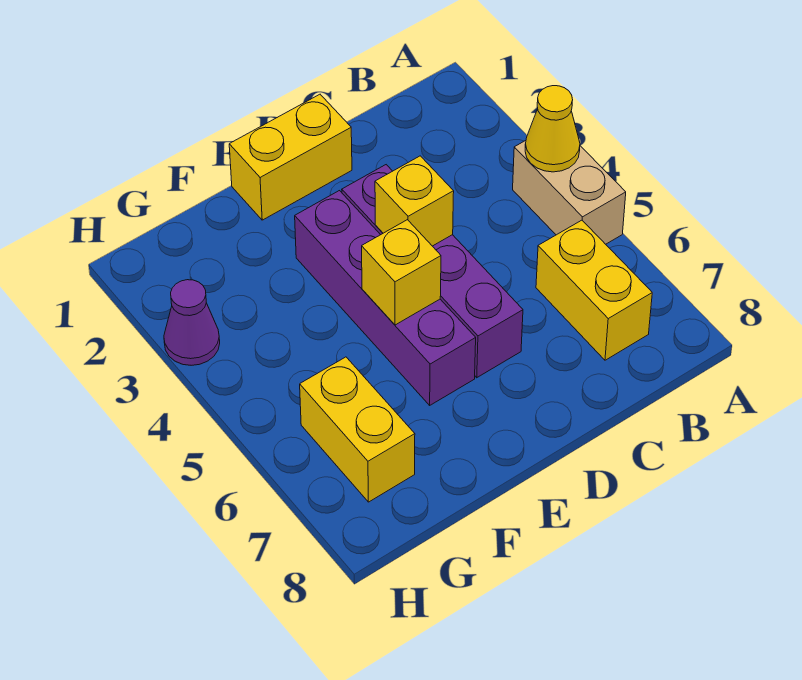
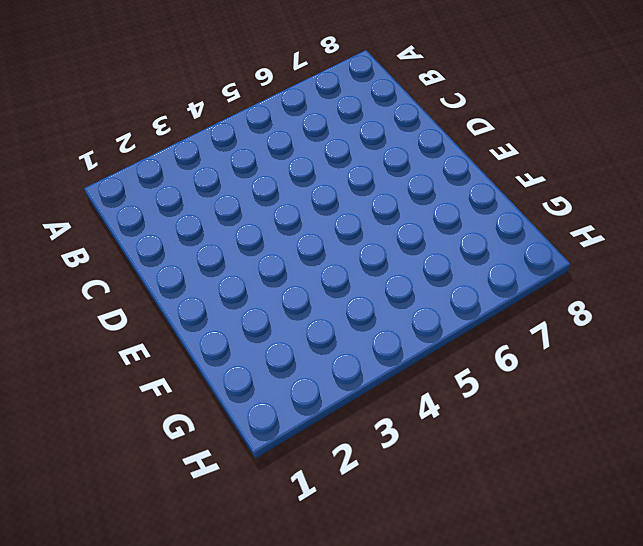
none -> tan brick A4:A5 level 1
none -> yellow brick B6:B7 level 1

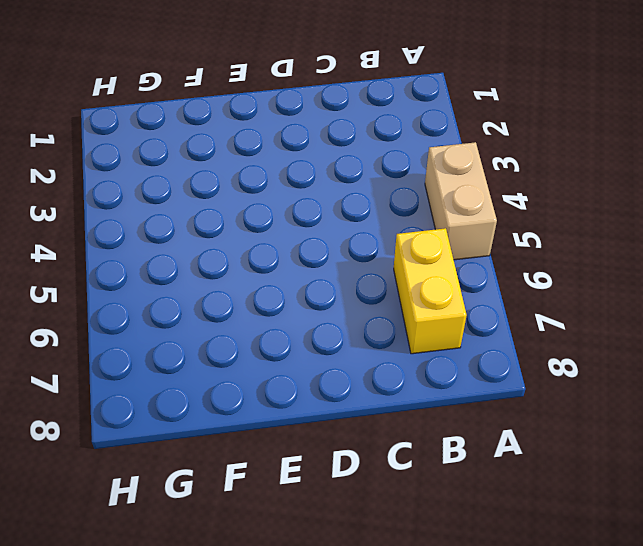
none -> yellow brick D1:E1 level 1
none -> purple brick D3:D6 level 1

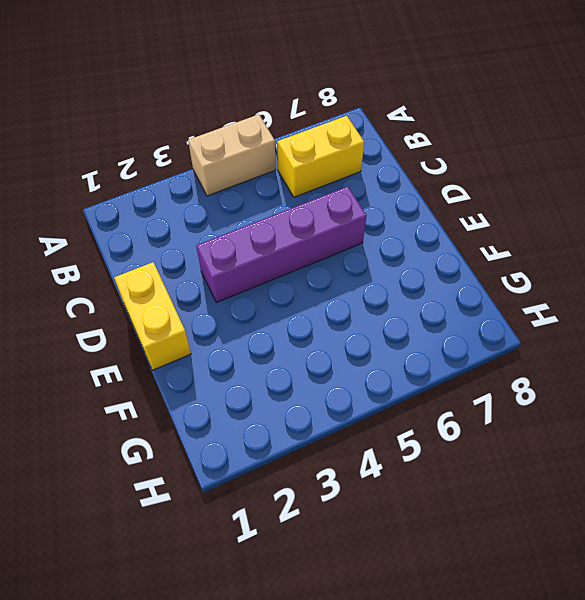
none -> purple brick E3:E6 level 1
none -> yellow brick G6:G7 level 1

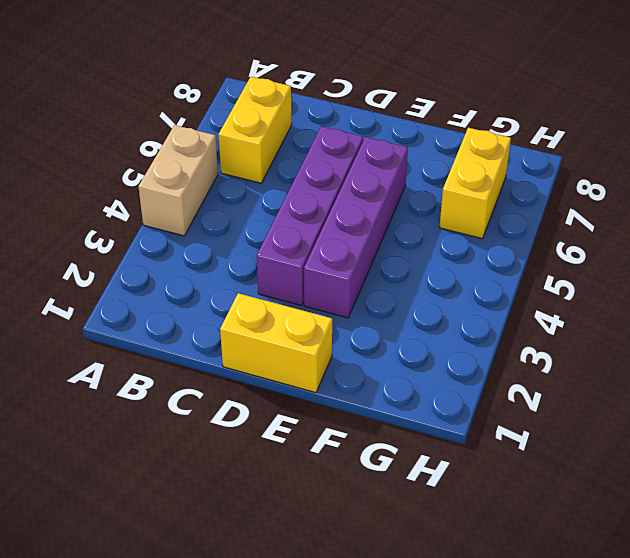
none -> purple cone H3 level 1
none -> yellow cone A4 level 2

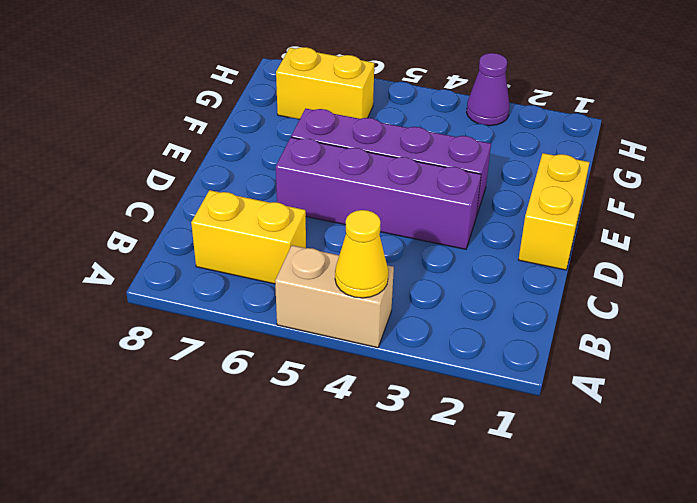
none -> yellow brick D4 level 2
none -> yellow brick E5 level 2

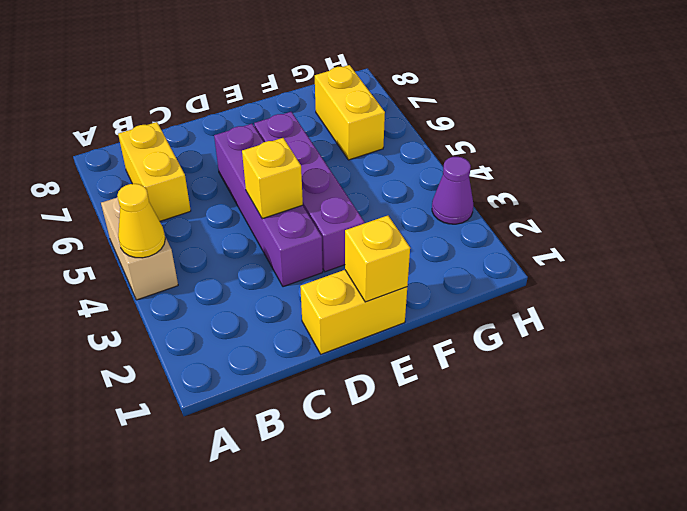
yellow brick E1 level 2 -> yellow brick E5 level 2

